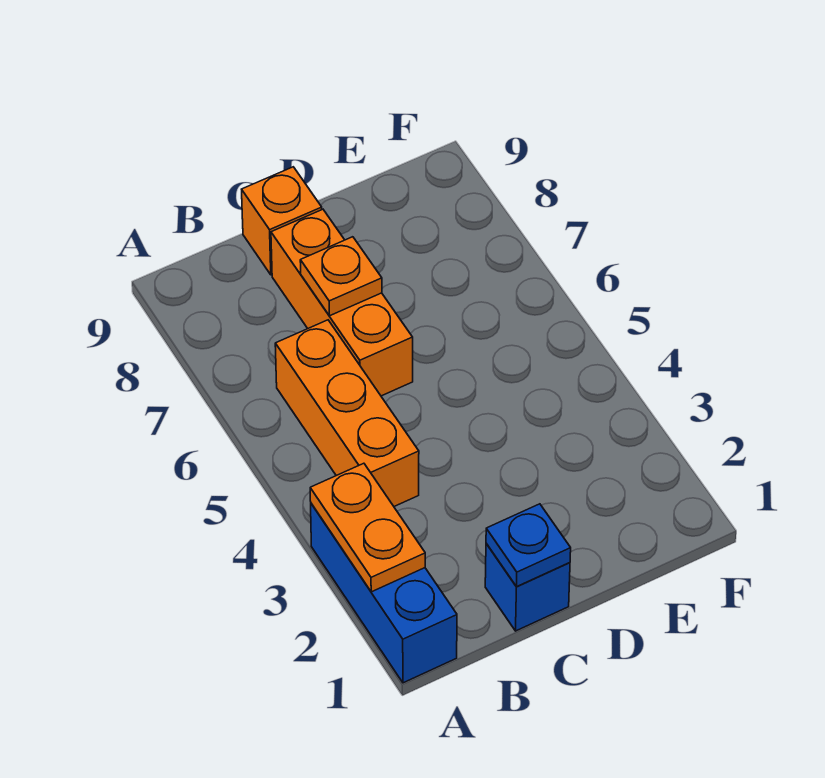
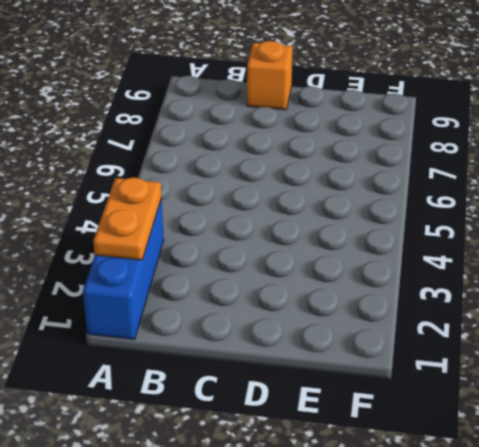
none -> orange brick B4:B6 level 1
none -> blue brick C1 level 1

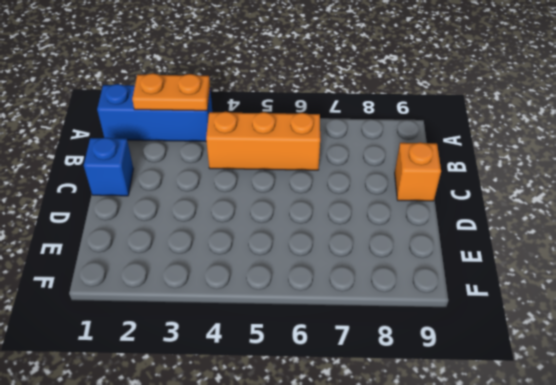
none -> orange brick C6:C8 level 1
none -> blue plate C1 level 2

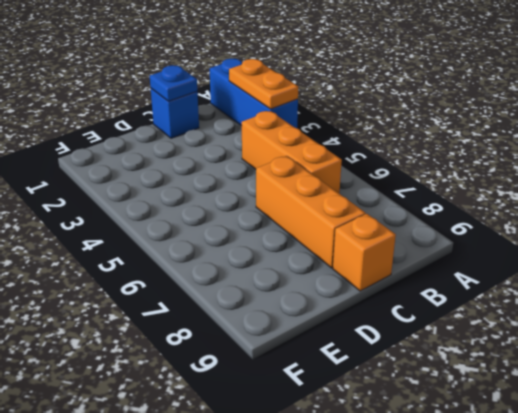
none -> orange plate C7 level 2

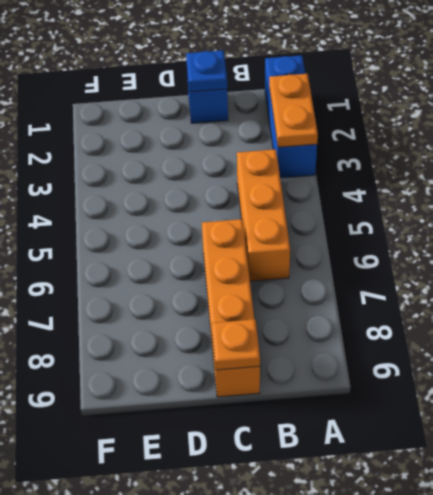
orange plate C9 level 2 -> orange plate C7 level 2

